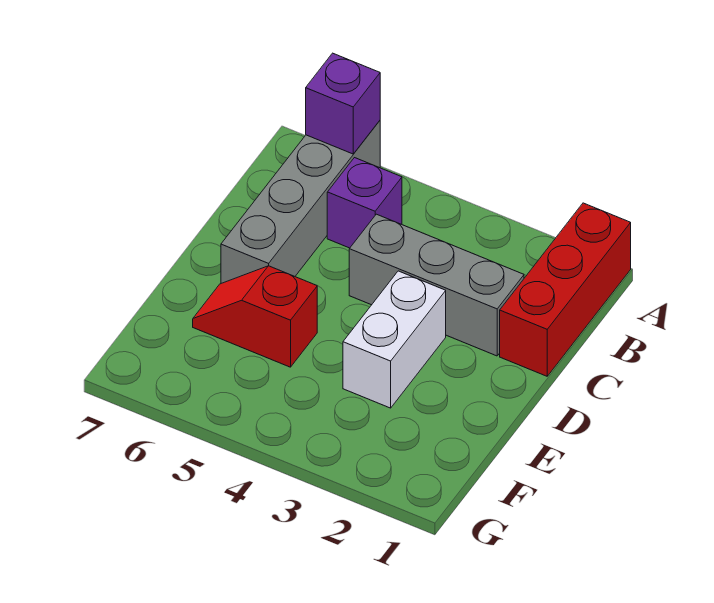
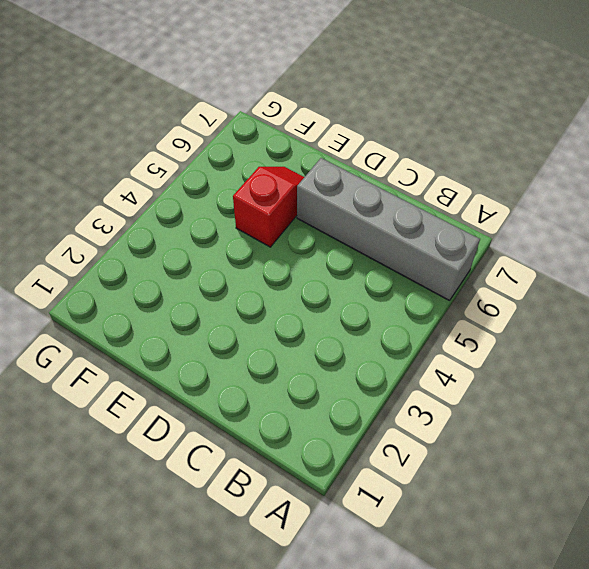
none -> red brick A1:C1 level 1
none -> purple brick B5 level 1

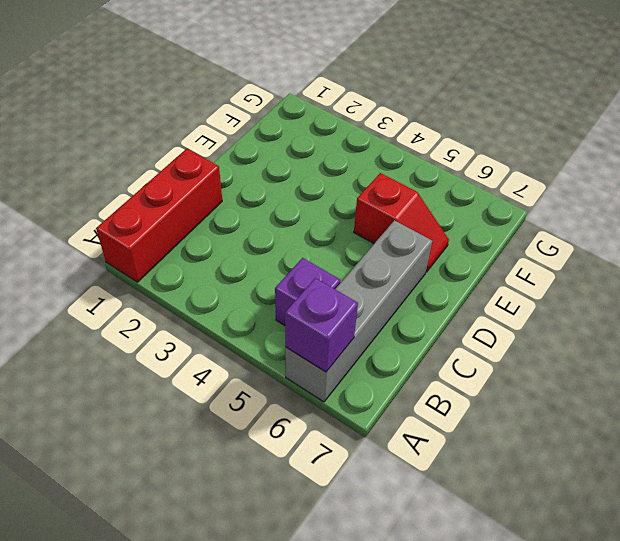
none -> grey brick C2:C4 level 1
none -> white brick D3:E3 level 1

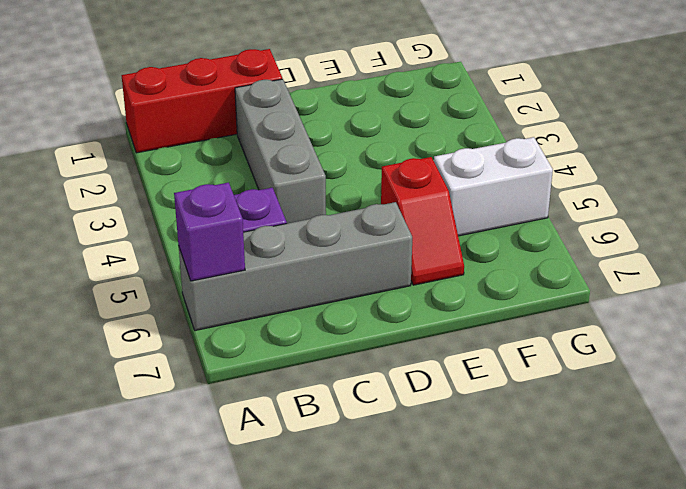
white brick F5:G5 level 1 -> white brick D3:E3 level 1

